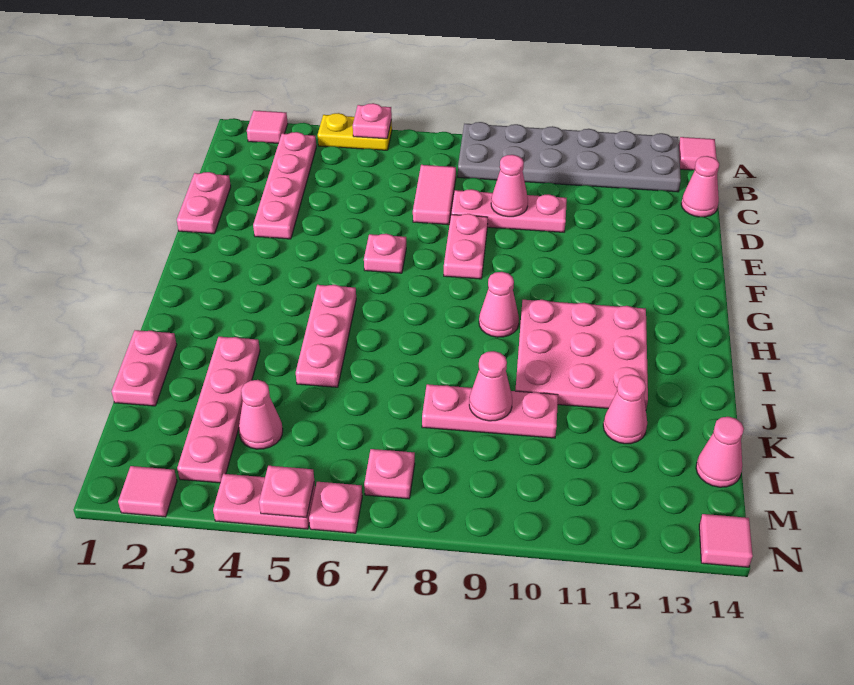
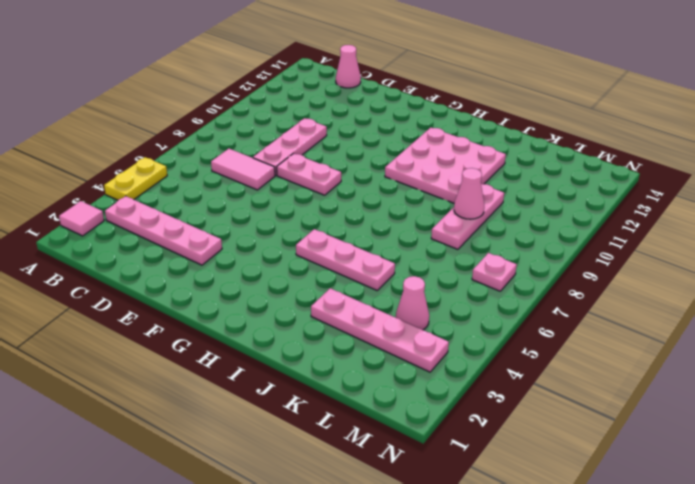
none -> grey plate A8:B13 level 1
none -> pink tile A14 level 1
none -> pink plate D1:E1 level 1

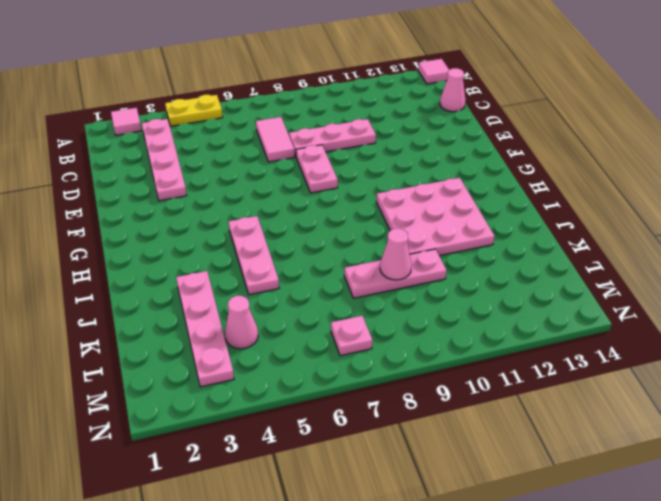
none -> grey plate A8:B13 level 1
none -> pink plate D1:E1 level 1
none -> pink plate F6 level 1

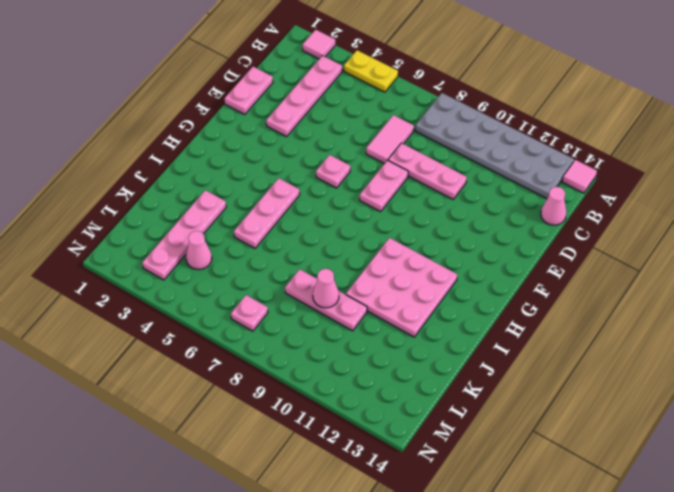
none -> pink cone H9 level 1
none -> pink plate J1:K1 level 1
none -> pink cone K12 level 1

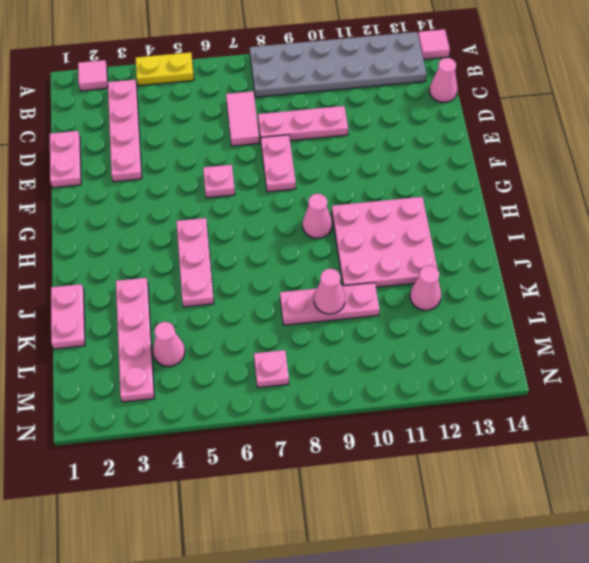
none -> pink cone L14 level 1
none -> pink tile N2 level 1
none -> pink plate N4:N5 level 1

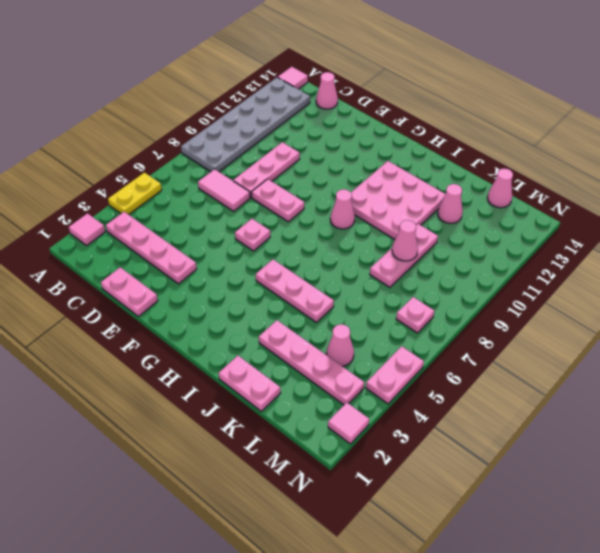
none -> pink plate N6 level 1
none -> pink tile N14 level 1
none -> pink plate A5 level 2

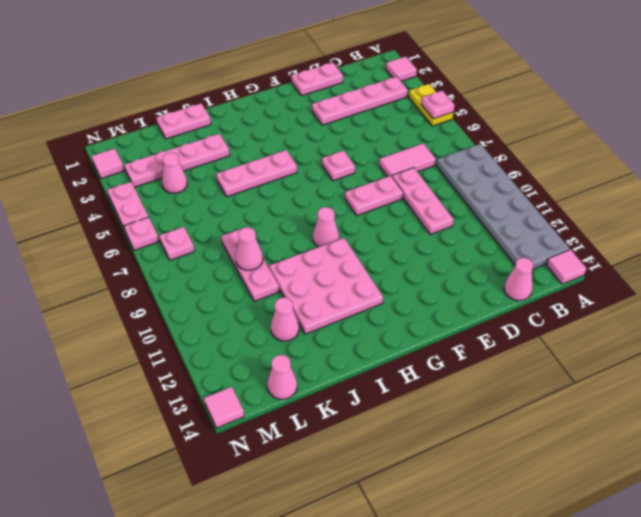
none -> pink cone D9 level 2
none -> pink plate N5 level 2

